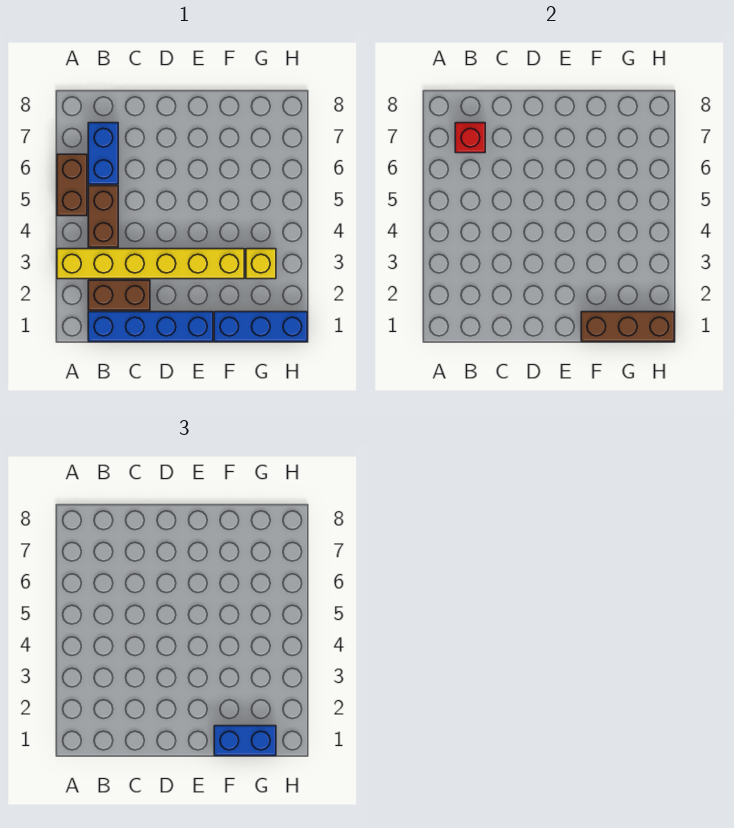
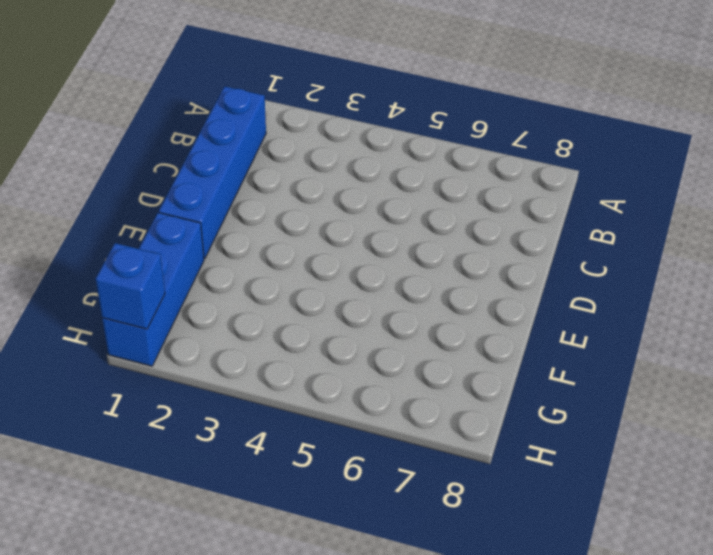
blue brick H1 level 2 -> brown brick F1:H1 level 2
none -> yellow brick A3:F3 level 1
none -> brown brick A5:A6 level 1

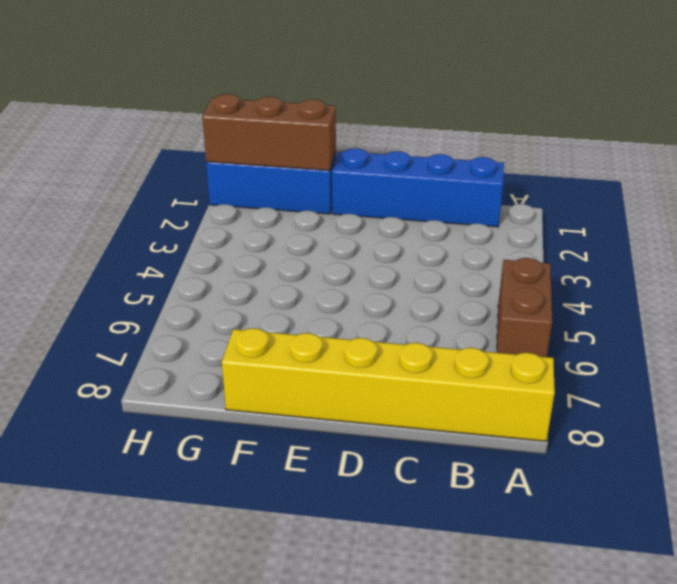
yellow brick A8:F8 level 1 -> yellow brick A3:F3 level 1
none -> brown brick B2:C2 level 1
none -> brown brick B4:B5 level 1

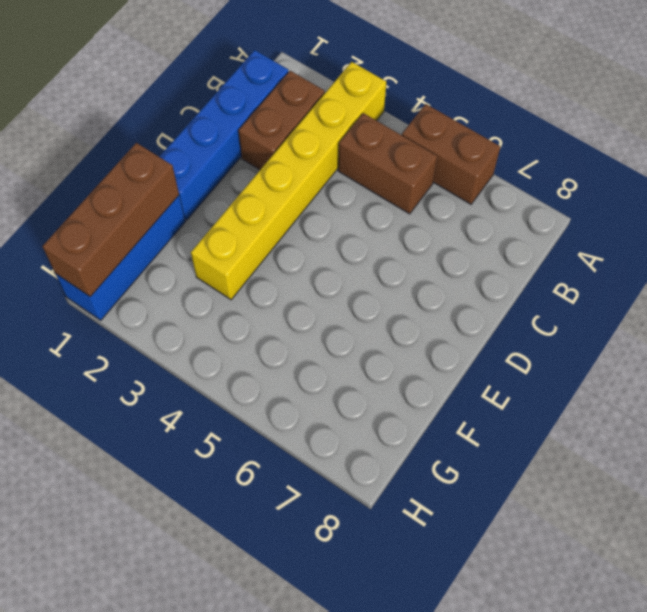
none -> blue brick B6:B7 level 1
none -> yellow brick G3 level 1

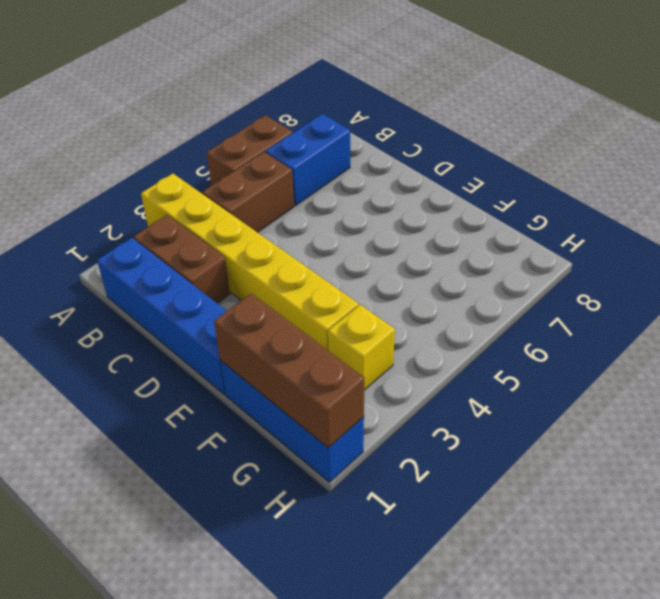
none -> red brick B7 level 2
none -> blue brick F1:G1 level 3

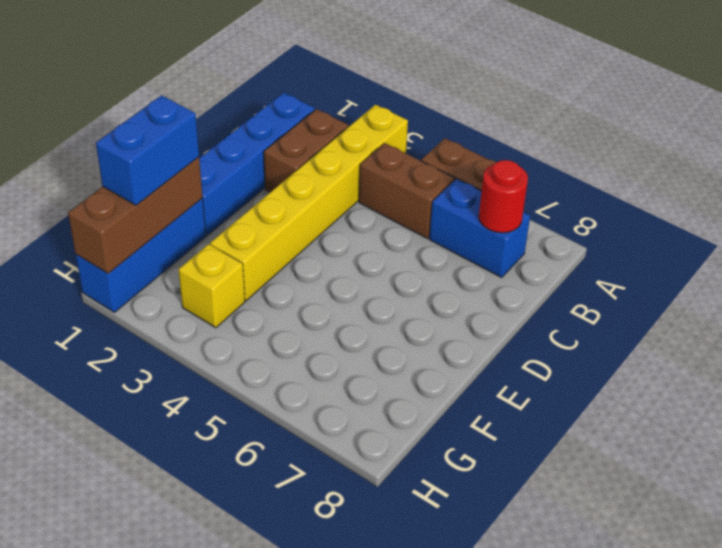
red round brick B7 level 2 -> red brick B7 level 2

